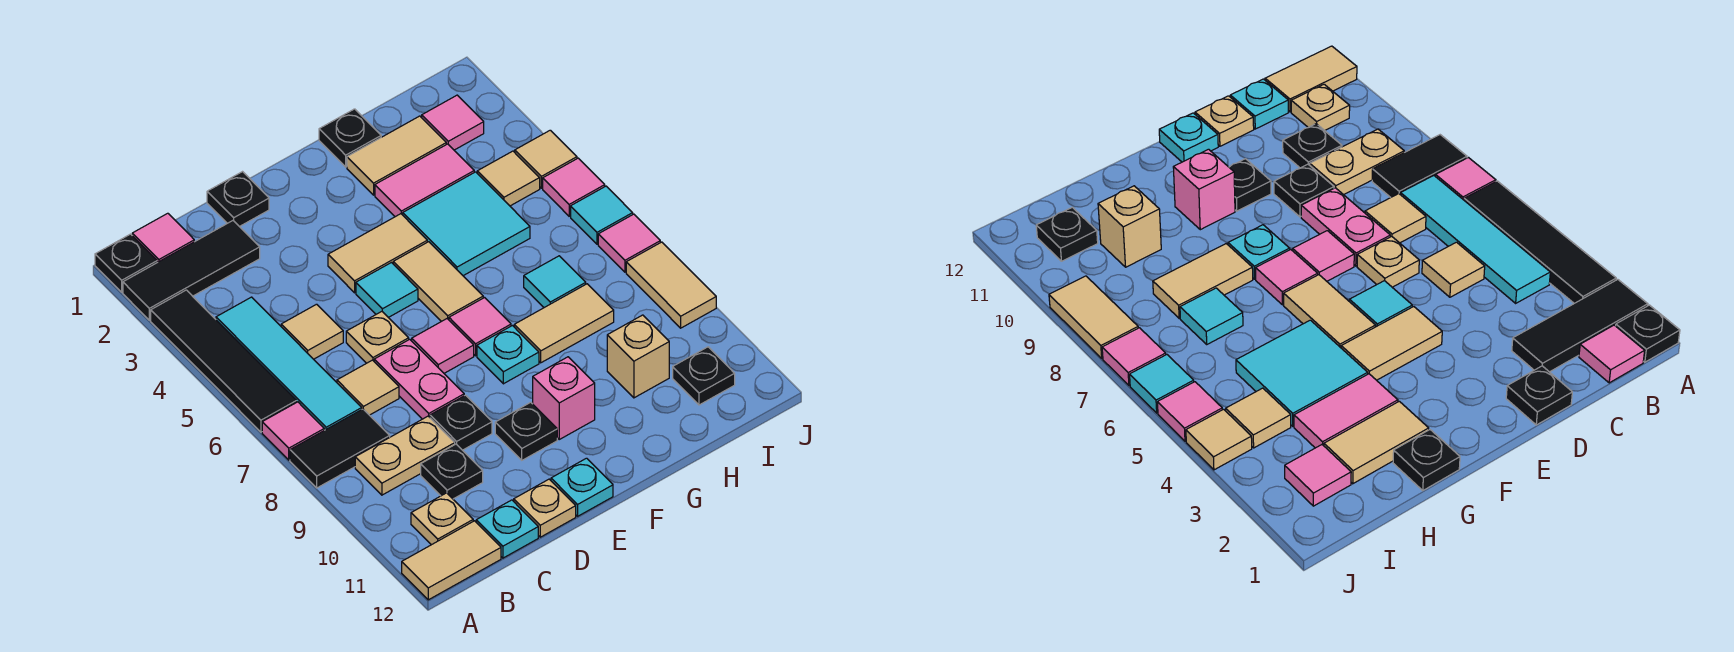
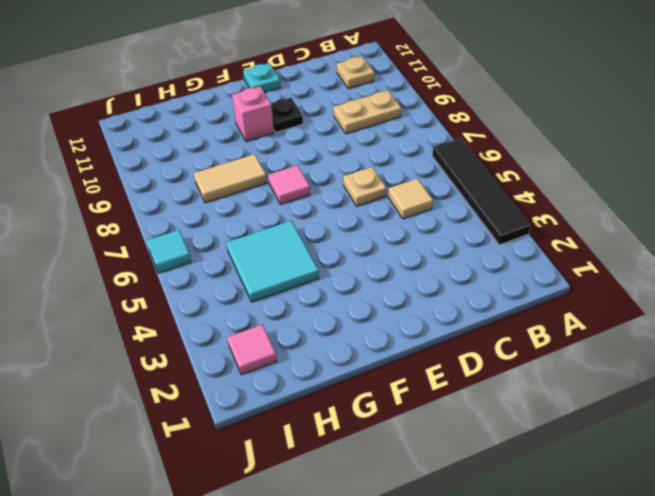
none -> black plate A1 level 1
none -> black tile A2:C2 level 1
none -> pink tile A7 level 1
none -> black tile A8:B8 level 1

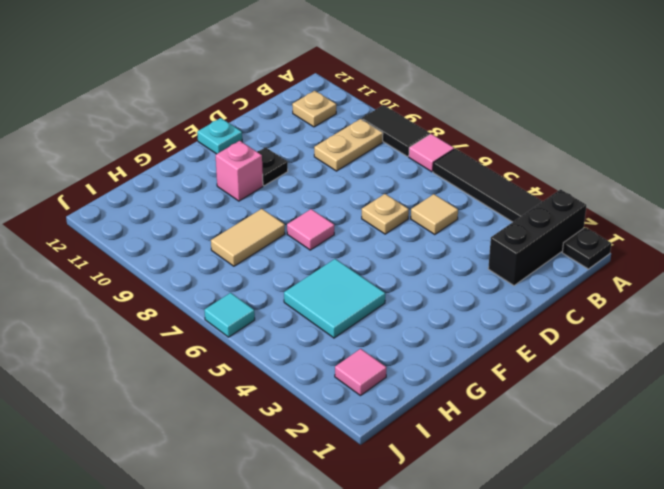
black brick A2:C2 level 1 -> black tile A2:C2 level 1
black tile A8:A9 level 1 -> black tile A8:B8 level 1
none -> tan tile A12:B12 level 1
none -> pink tile B1 level 1
none -> cyan tile B4:B7 level 1
none -> tan tile C7 level 1

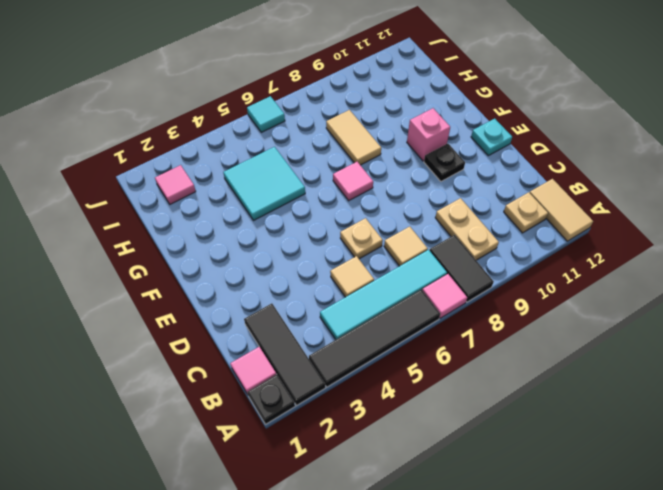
none -> black plate C10 level 1
none -> cyan plate C12 level 1
none -> black plate D1 level 1
none -> pink plate D7:D8 level 1

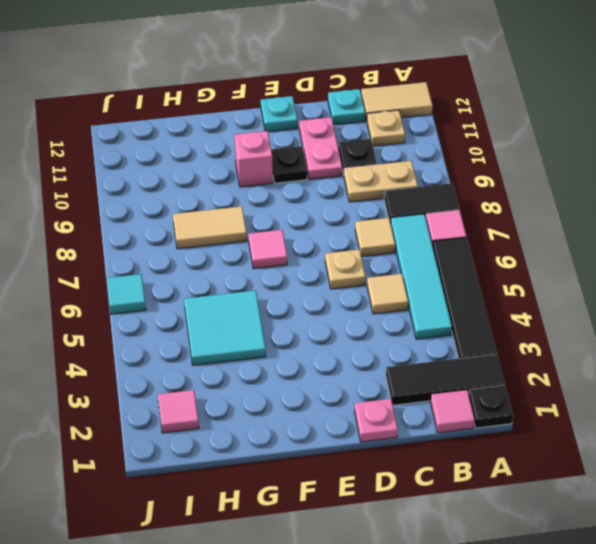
pink plate D1 level 1 -> black plate D1 level 1
pink plate D10:D11 level 1 -> pink plate D7:D8 level 1
none -> black plate D9 level 1
none -> tan plate D12 level 1
none -> tan tile E4:F4 level 1
none -> cyan tile E5 level 1

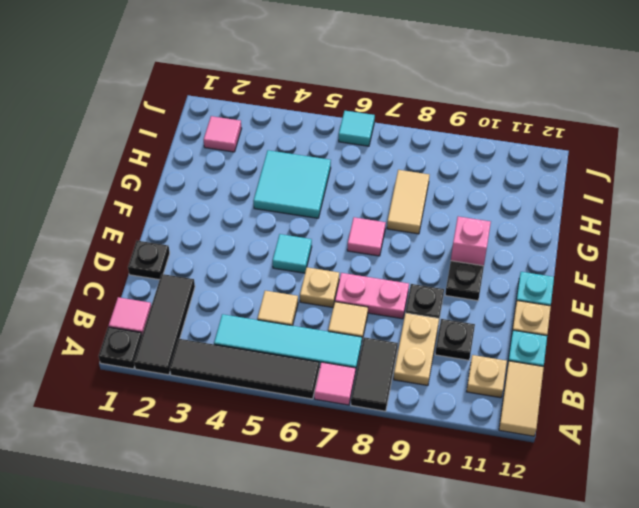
none -> tan tile E4:F4 level 1
none -> pink tile E7 level 1
none -> tan tile F5:F6 level 1
none -> cyan plate F8 level 1

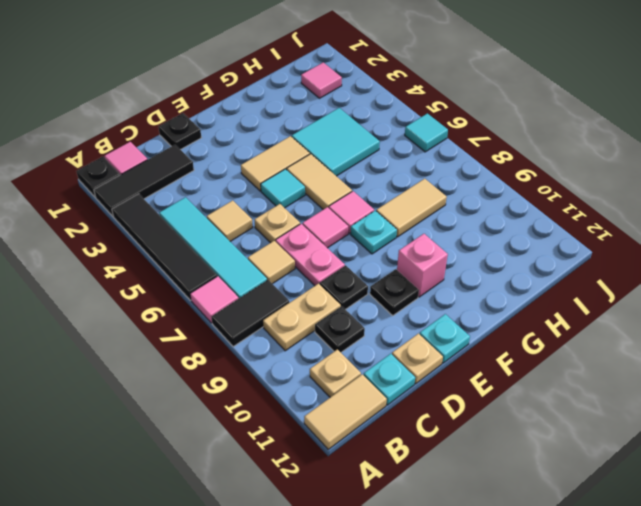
none -> black plate G1 level 1
none -> tan tile G2:H2 level 1
none -> pink tile G3:H3 level 1
none -> cyan tile H7 level 1

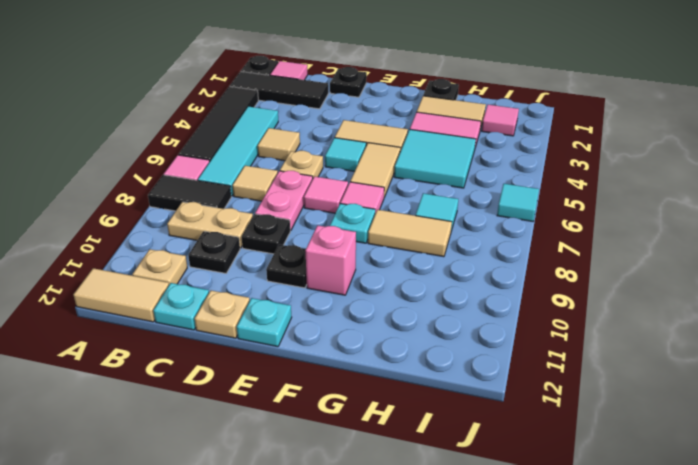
none -> tan brick H10 level 1
none -> tan tile I4 level 1
none -> black plate I11 level 1
none -> tan tile J4 level 1

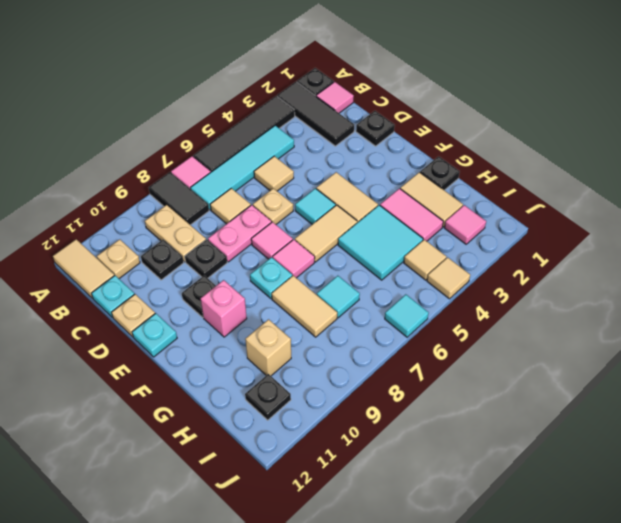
none -> pink tile J5 level 1
none -> pink tile J7 level 1
none -> tan tile J8:J9 level 1

